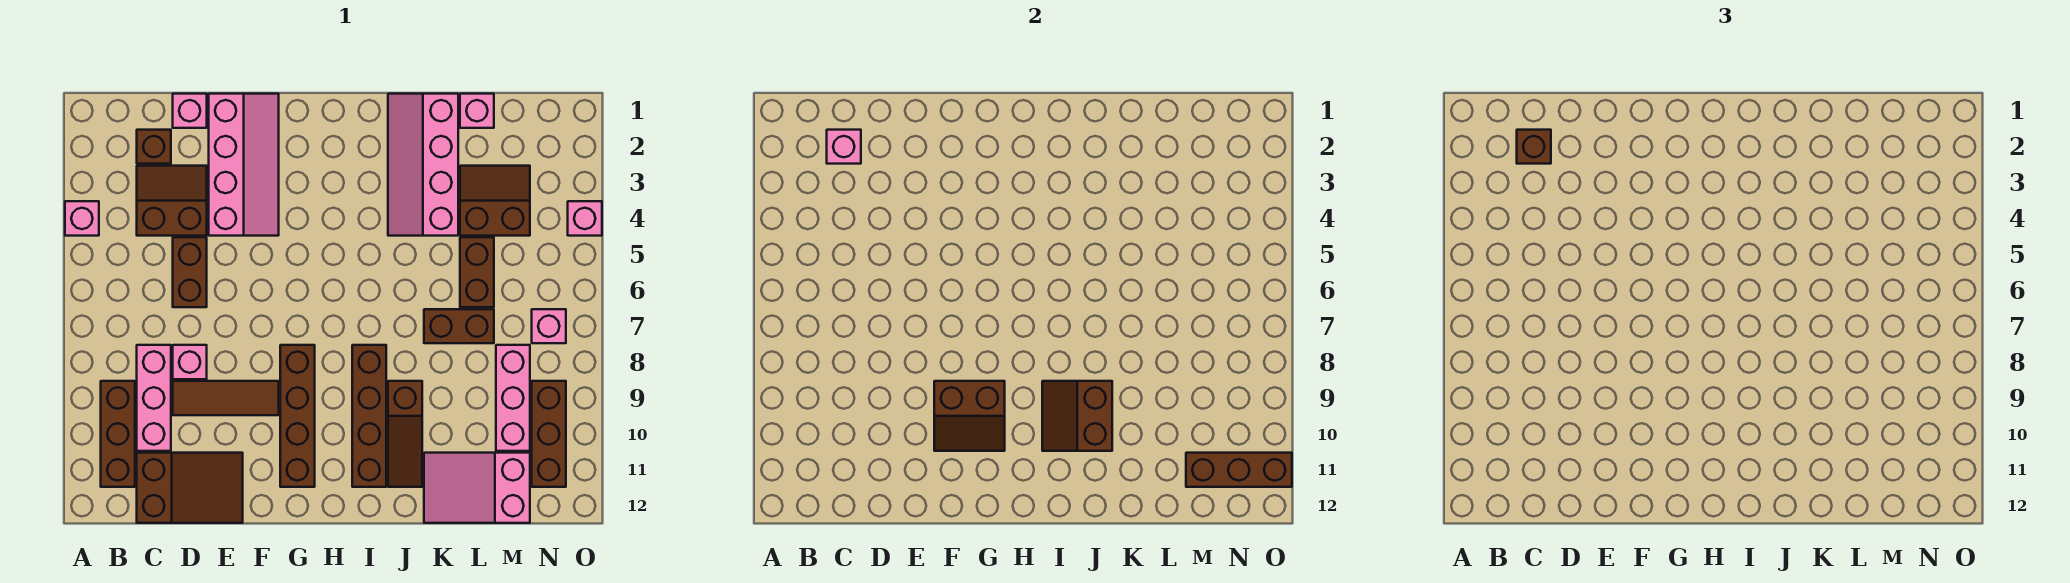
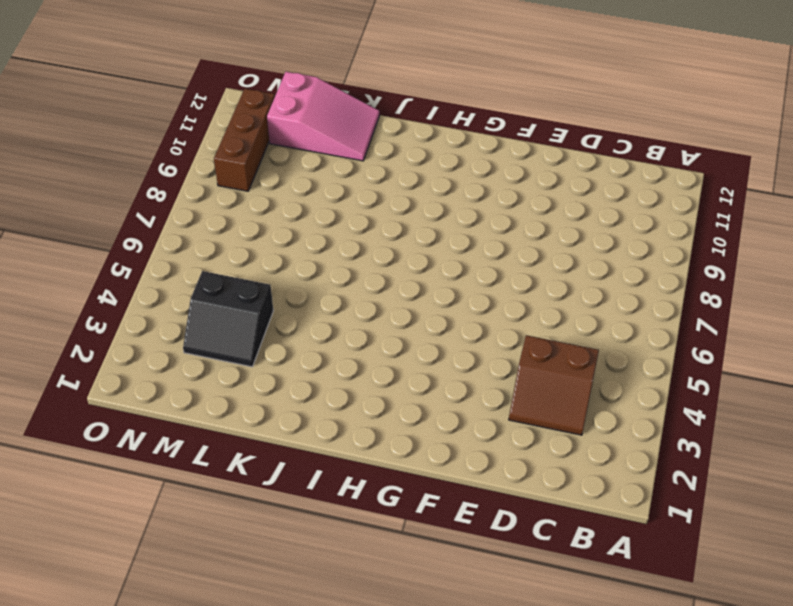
black slope L3:M4 level 1 top 4 -> brown slope L3:M4 level 1 top 4
none -> pink brick A4 level 1
none -> brown brick B9:B11 level 1
none -> brown brick C2 level 1

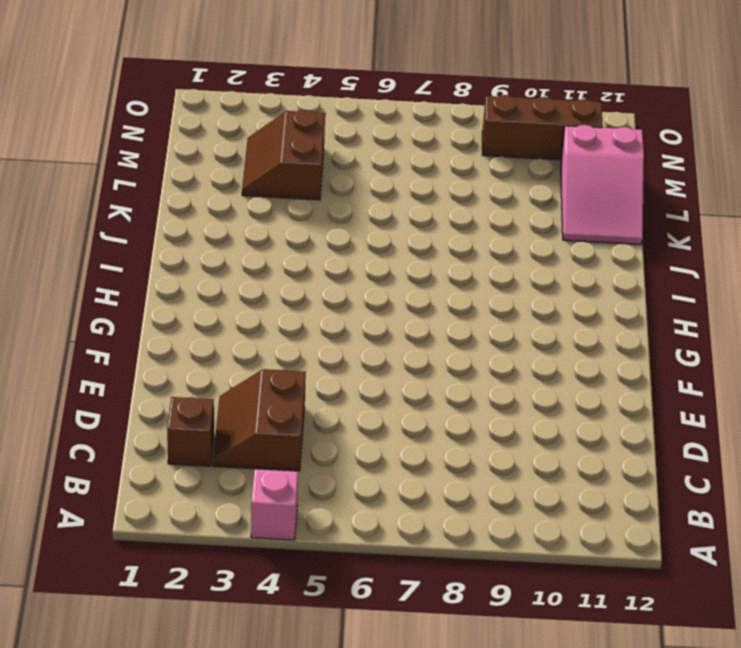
none -> brown brick B9:B11 level 1
none -> pink brick C8:C10 level 1
none -> brown slope C11:E12 level 1 top C

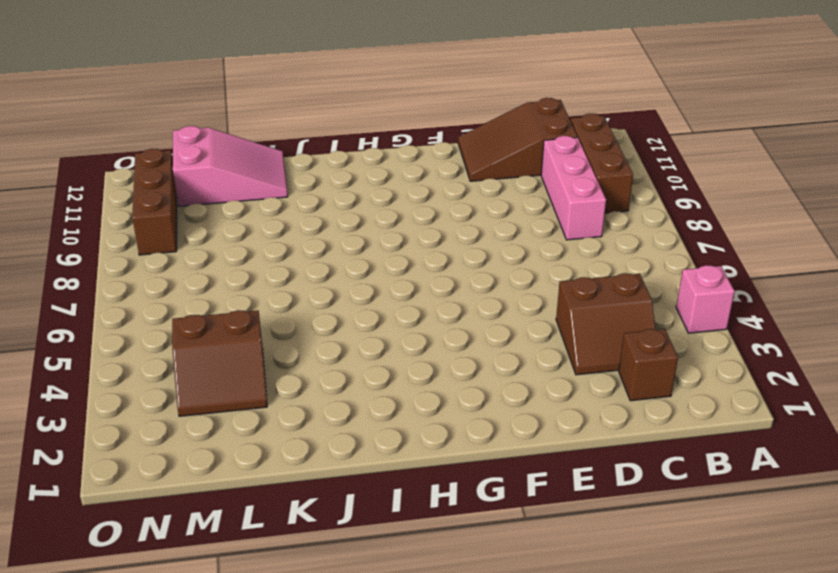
none -> pink brick D1 level 1
none -> brown brick D5:D6 level 1
none -> pink brick D8 level 1

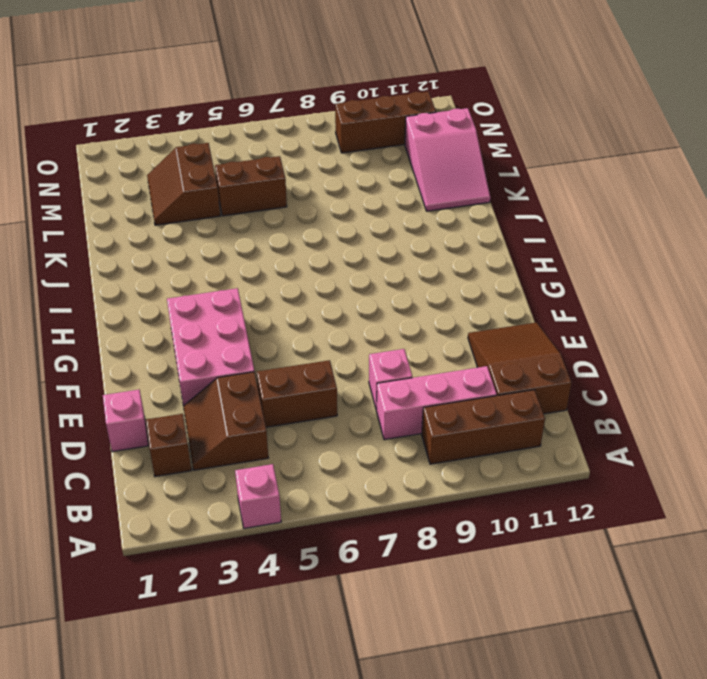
pink brick E3:G4 level 1 -> pink slope E1:F4 level 1 top E
none -> brown tile D9:F9 level 1
none -> brown brick G8:G11 level 1
none -> brown brick I8:I11 level 1

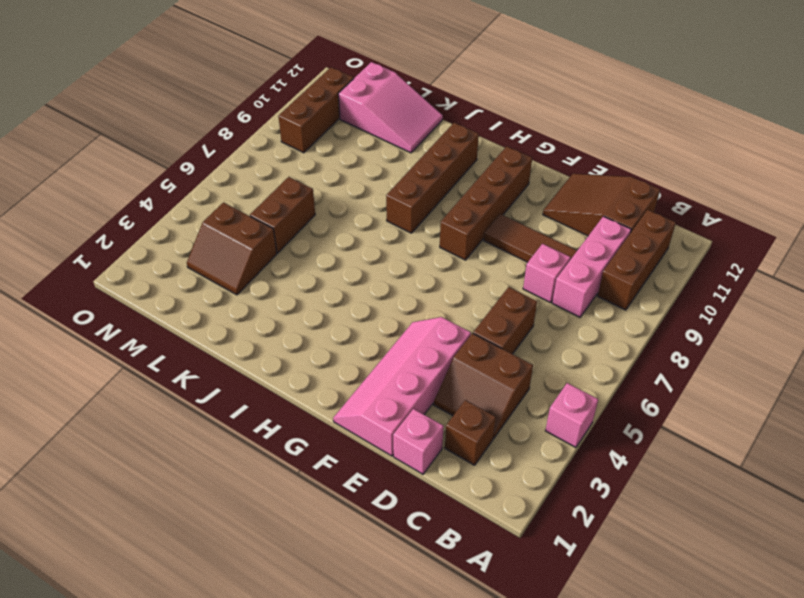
none -> pink slope J1:K4 level 1 top K
none -> brown slope J9:J11 level 1 top 9
none -> brown brick K7:L7 level 1

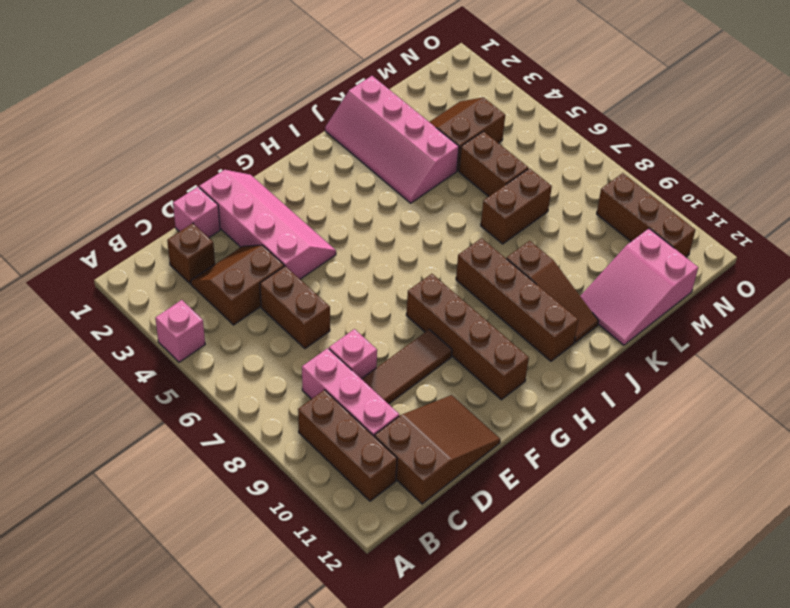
none -> pink brick L1 level 1
none -> pink brick M8:M10 level 1
none -> pink brick N7 level 1

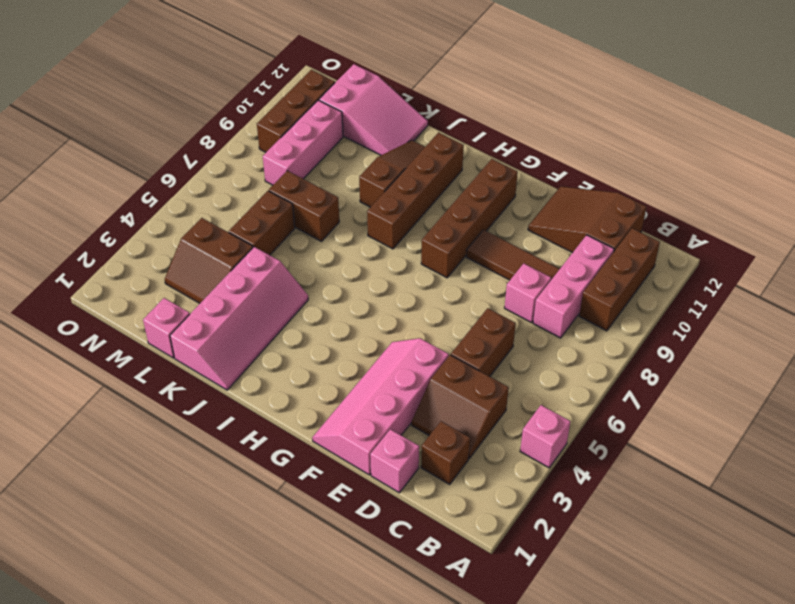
none -> pink brick N7 level 1
none -> pink brick O4 level 1
none -> pink brick C2 level 2

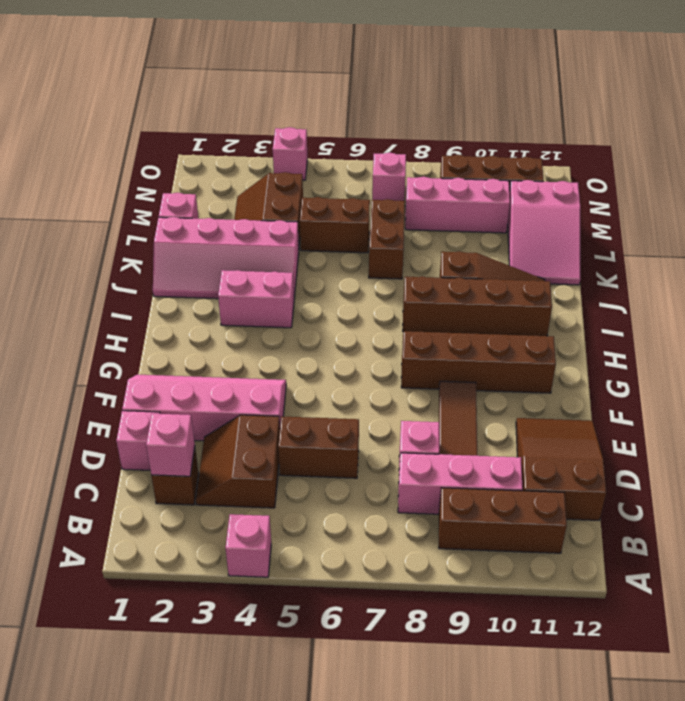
pink brick I3:I4 level 1 -> none
none -> brown slope F9:G10 level 2 top 9
none -> brown slope I9:J10 level 2 top J
none -> brown brick M11:O11 level 2

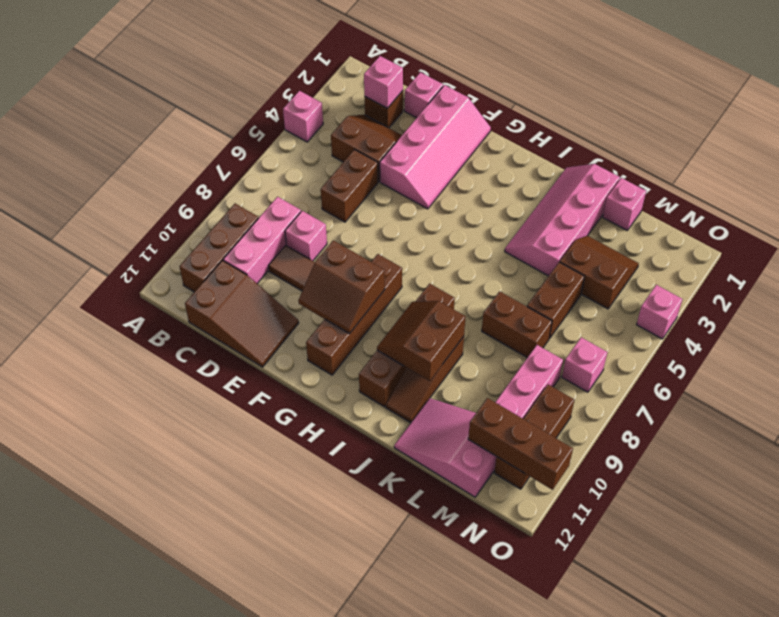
none -> brown brick C2 level 3

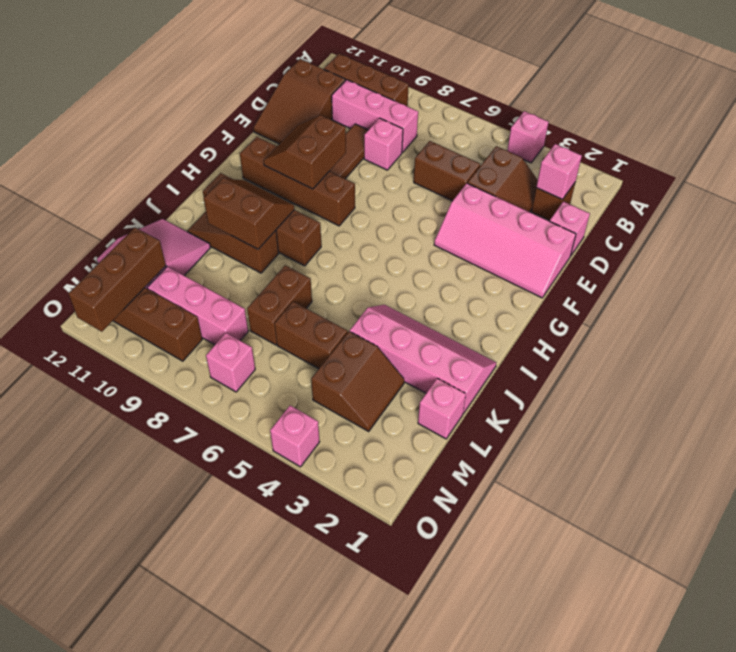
none -> brown brick C2 level 3

